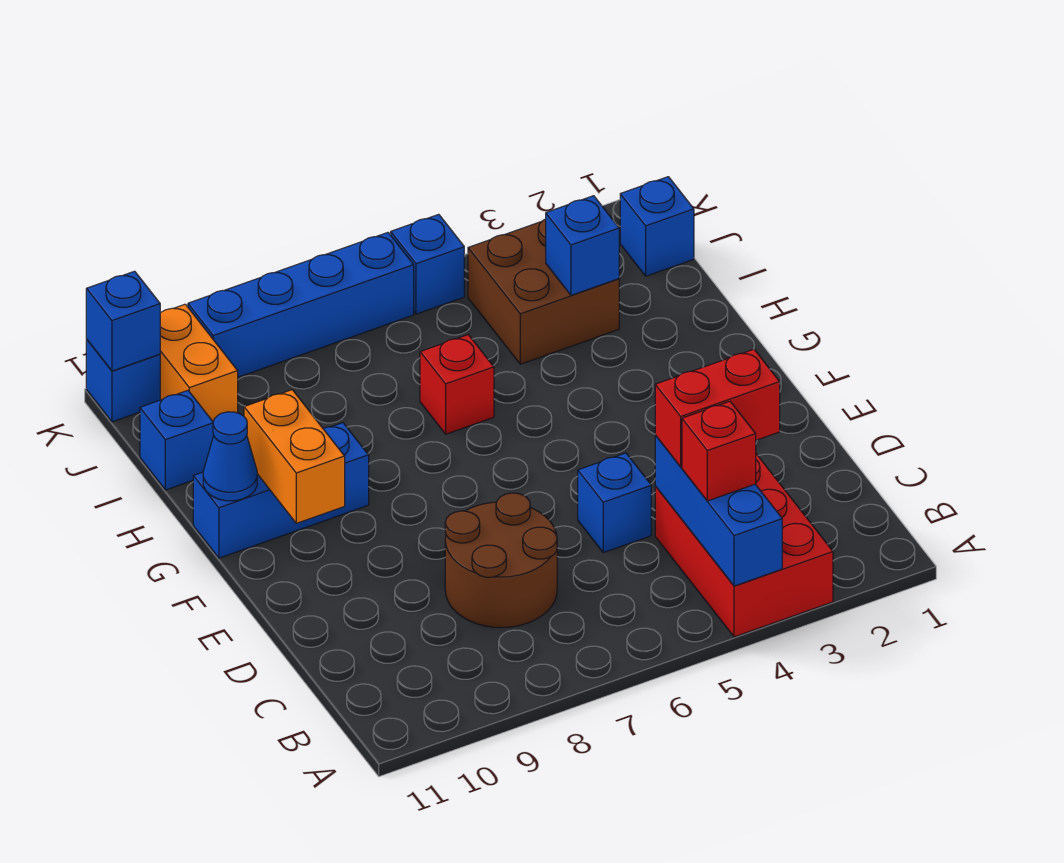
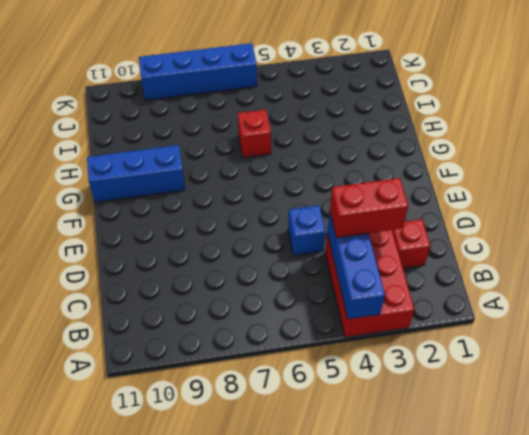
red brick C2 level 1 -> red brick B4 level 3
none -> brown round brick C7:D8 level 1
none -> brown brick I3:J4 level 1
none -> blue brick I11 level 1

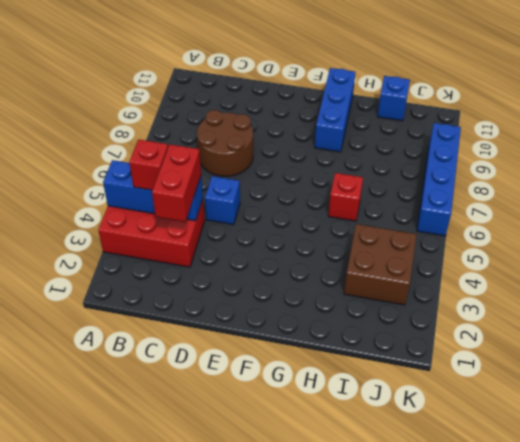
none -> blue brick J1 level 1
none -> orange brick J10:K10 level 1
none -> blue brick K5 level 1

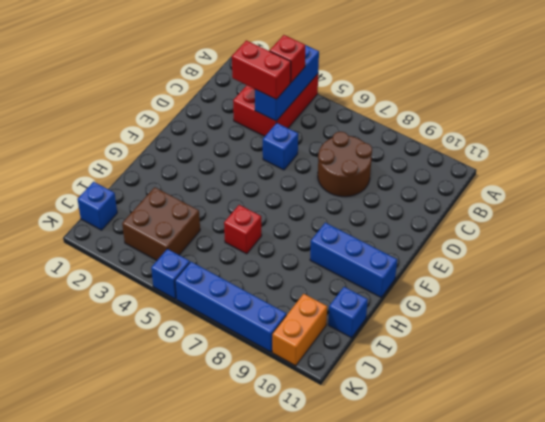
none -> blue brick K11 level 1
none -> orange brick F10:G10 level 2
none -> blue cone G11 level 2

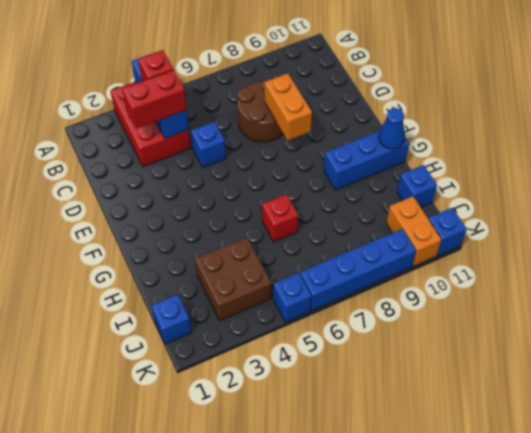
orange brick D8:E8 level 2 -> orange brick F10:G10 level 2
none -> blue brick I3 level 2
none -> blue brick K11 level 2

